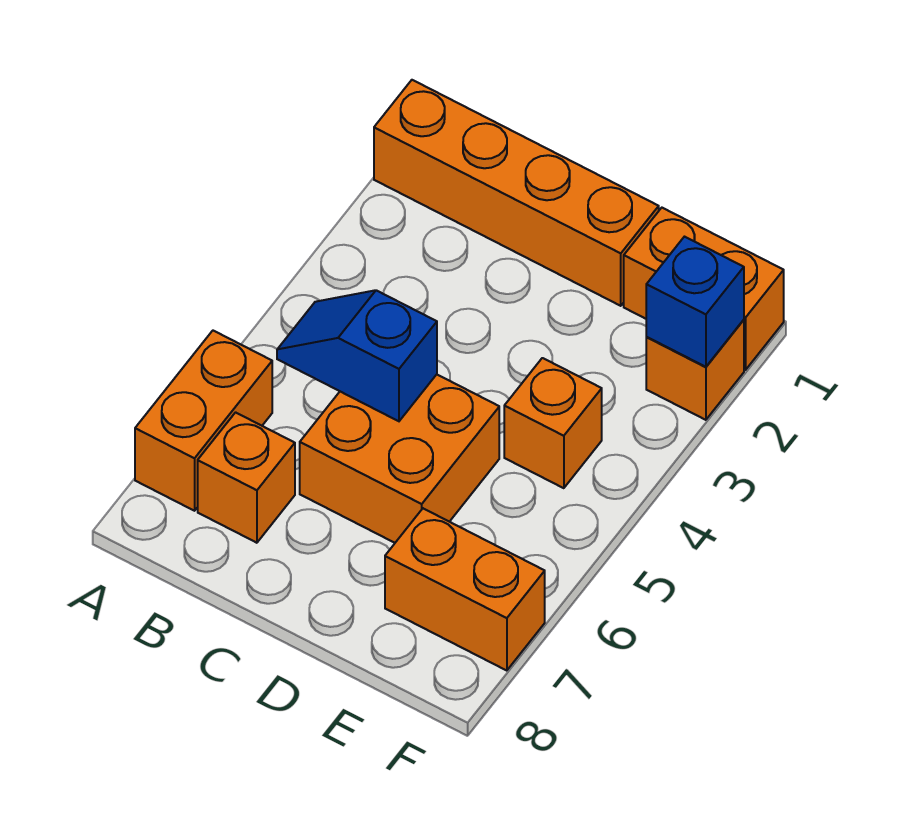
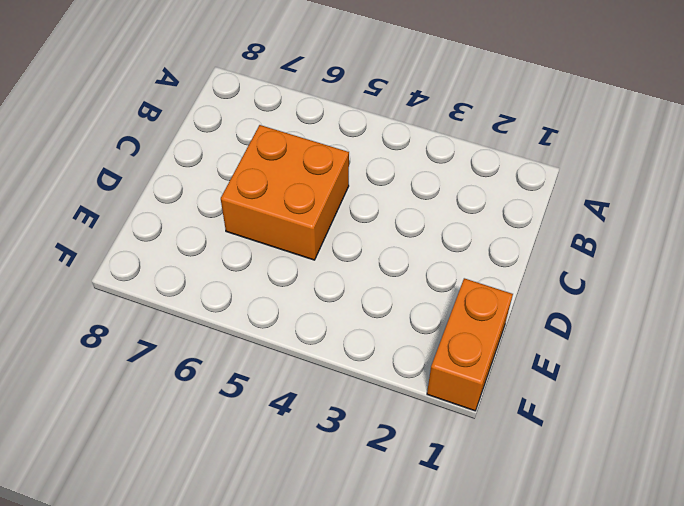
none -> orange brick A1:D1 level 1
none -> orange brick A6:A7 level 1

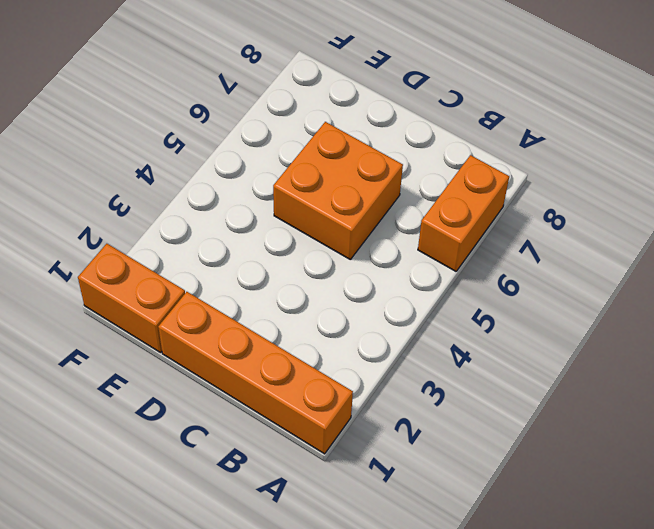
none -> orange brick B7 level 1
none -> orange brick E4 level 1

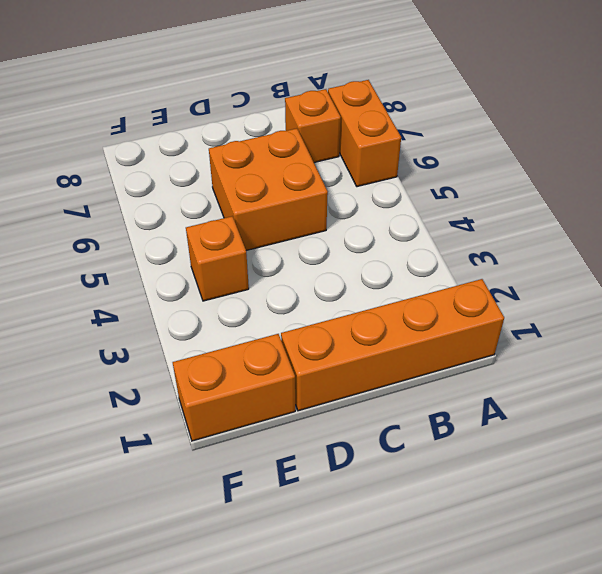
none -> orange brick E7:F7 level 1
none -> orange brick F2 level 1

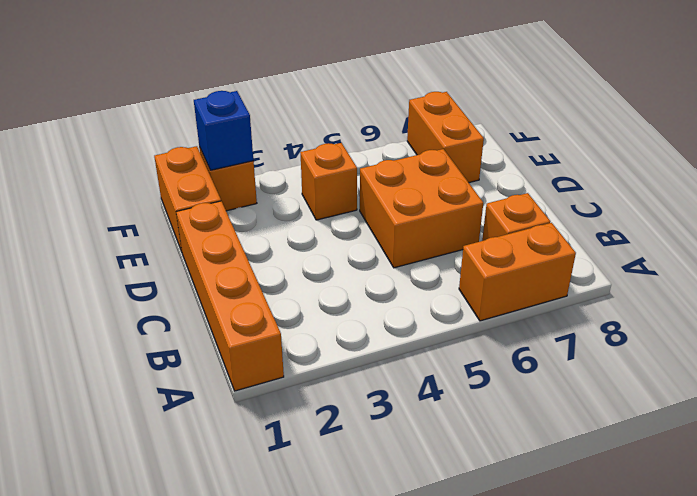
none -> blue slope B5:C5 level 2 top C

